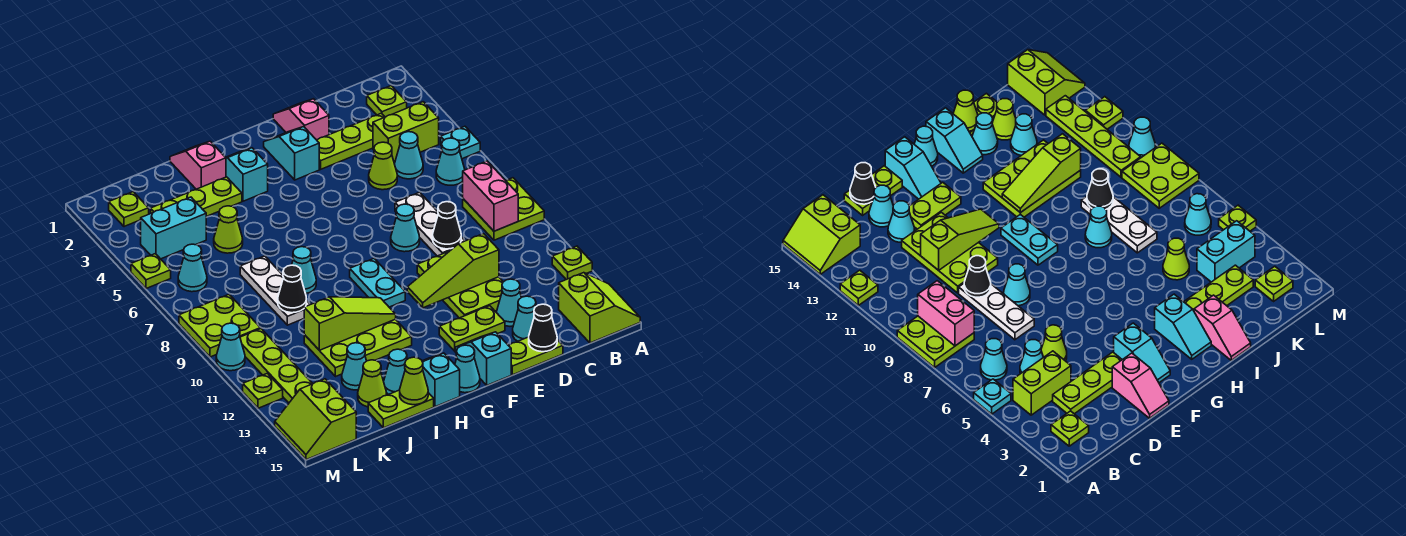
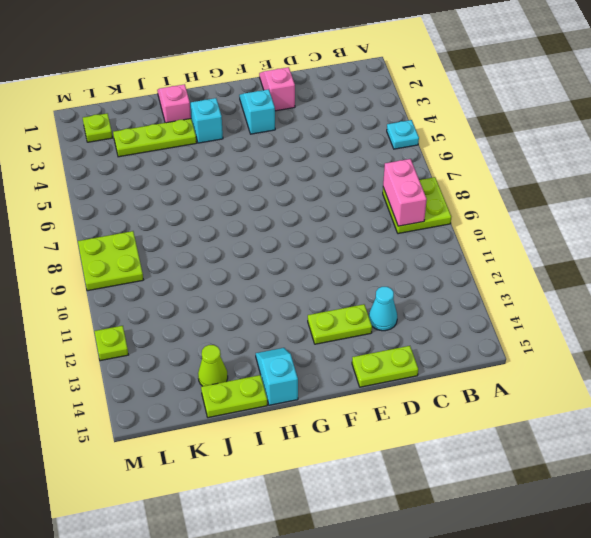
none -> lime plate A12 level 1
none -> lime slope A14:B15 level 1 top B
none -> lime plate B2 level 1
none -> lime brick B4:C4 level 1

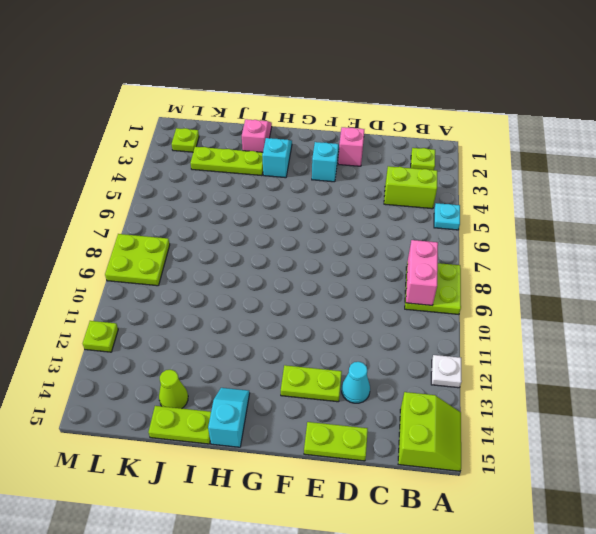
white plate A12 level 1 -> lime plate A12 level 1
none -> cyan cone B6 level 1
none -> lime plate C3:E3 level 1
none -> cyan cone C5 level 1
none -> lime cone D5 level 1

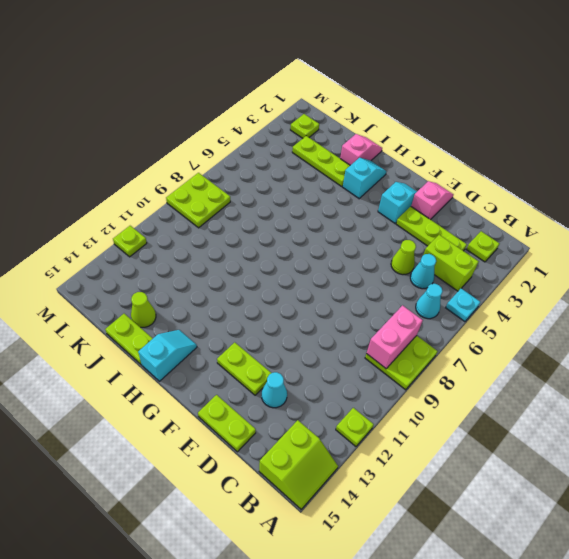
none -> white plate D7:D9 level 1
none -> lime plate D10:E12 level 1
none -> cyan cone D14 level 1
none -> cyan cone E8 level 1

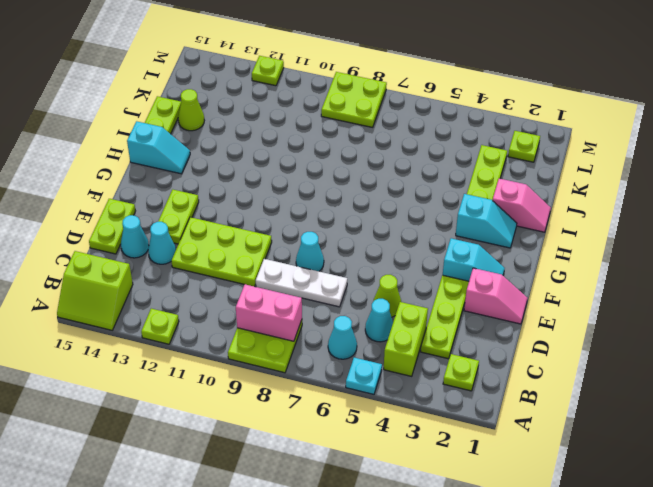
none -> cyan slope F14:F15 level 1 top 15
none -> cyan plate G9:G10 level 1
none -> cyan cone G15 level 1
none -> lime plate H11:J12 level 1

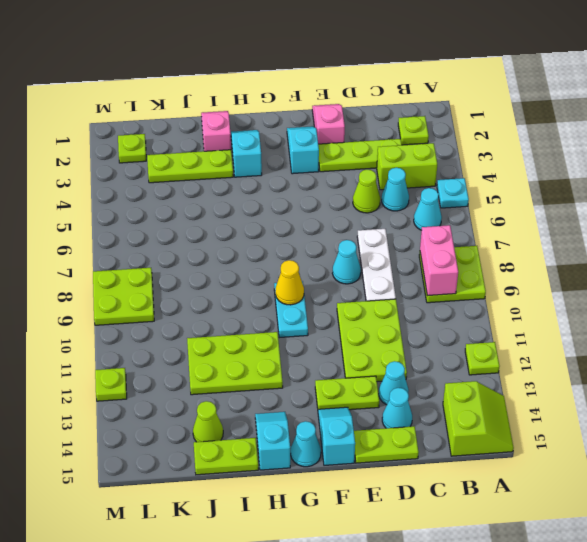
yellow cone G9 level 2 -> none
none -> cyan cone I8 level 1
none -> cyan cone I14 level 1
none -> lime cone J5 level 1
none -> white plate J7:J9 level 1

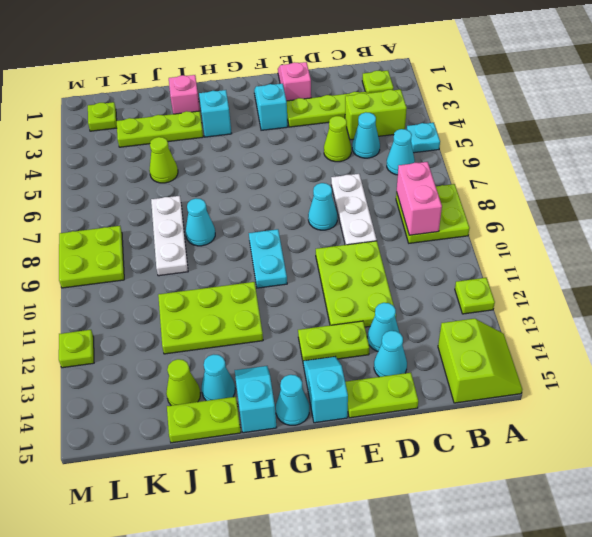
none -> cyan cone J13 level 1
none -> cyan brick K4:L4 level 1
none -> cyan cone L6 level 1
none -> lime plate L10:L13 level 1

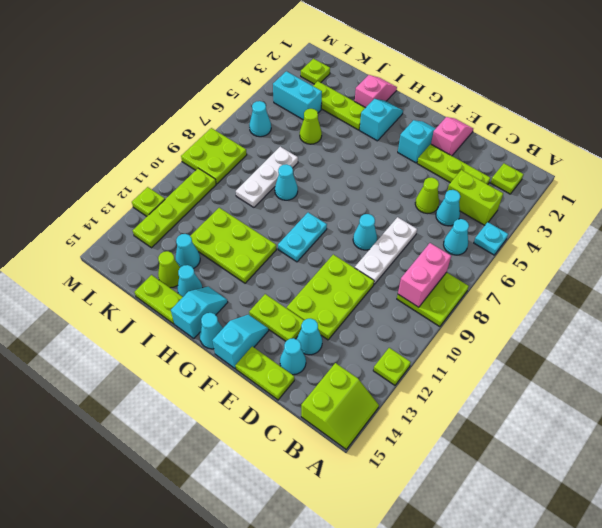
none -> lime slope L14:M15 level 1 top L
none -> lime plate M5 level 1
none -> cyan cone M10 level 1
none -> black cone D9 level 2

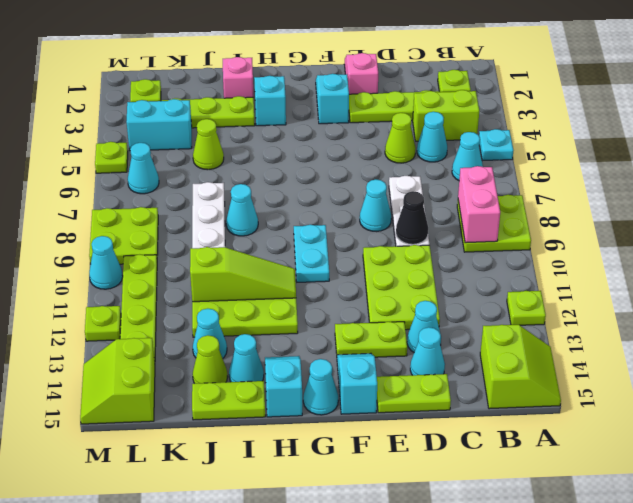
none -> lime slope D11:F11 level 2 top D
none -> black cone D15 level 2
none -> lime cone I15 level 2
none -> black cone J9 level 2

